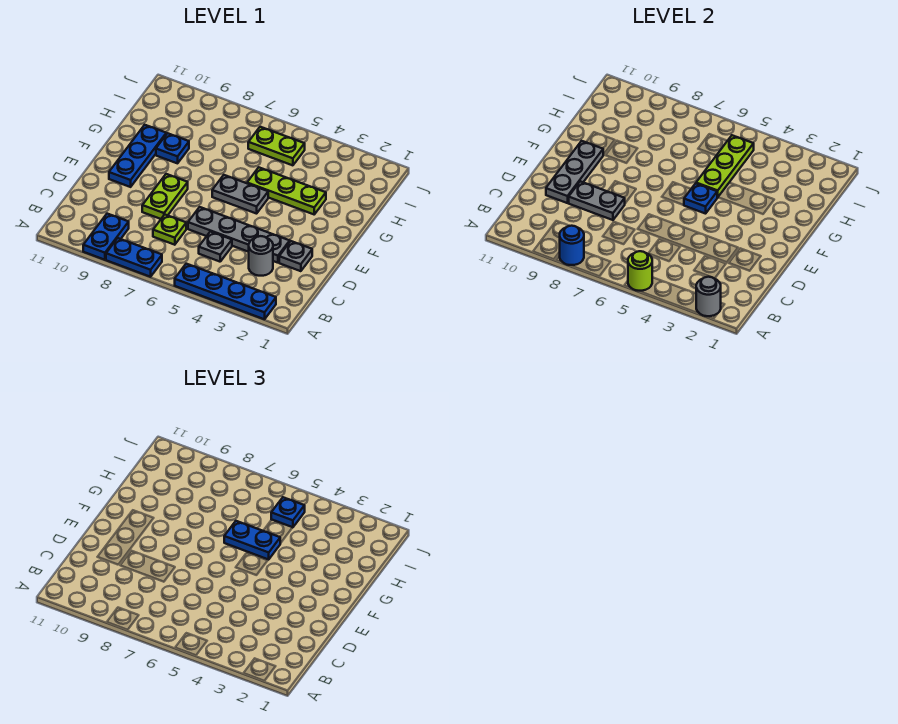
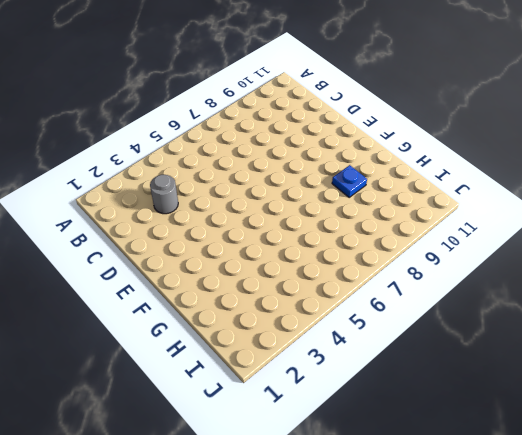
none -> blue plate A2:A5 level 1
none -> blue plate A7:A8 level 1
none -> blue plate A9:B9 level 1

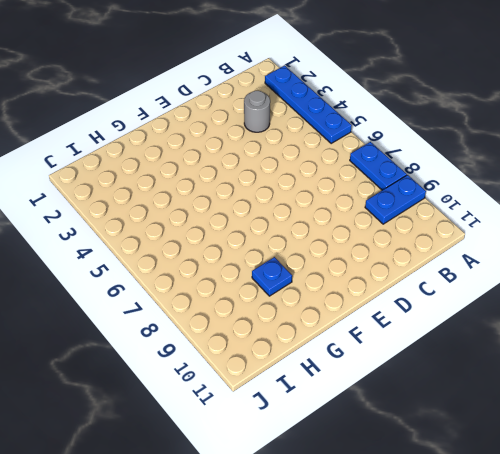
none -> grey plate C5 level 1
none -> lime plate C7 level 1
none -> grey plate D2 level 1

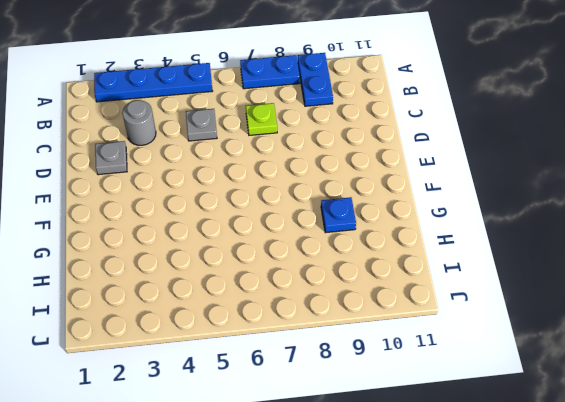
none -> grey plate D3:D6 level 1
none -> lime plate D8:E8 level 1
none -> blue plate E10:G10 level 1

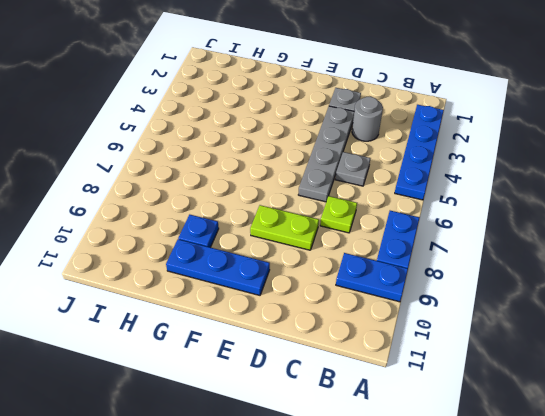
none -> grey plate F5:F6 level 1
none -> lime plate G3:G5 level 1
none -> lime plate I5:I6 level 1

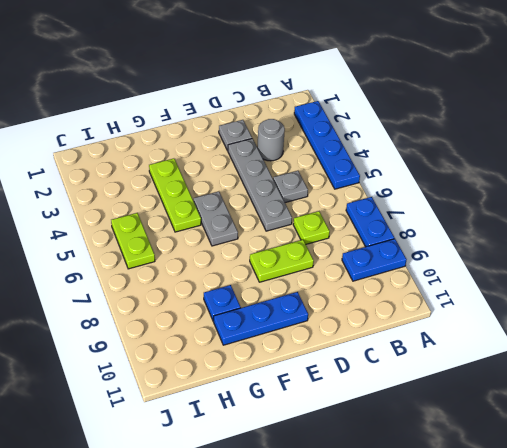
none -> grey round brick A2 level 2
none -> lime round brick A5 level 2
none -> blue round brick A8 level 2

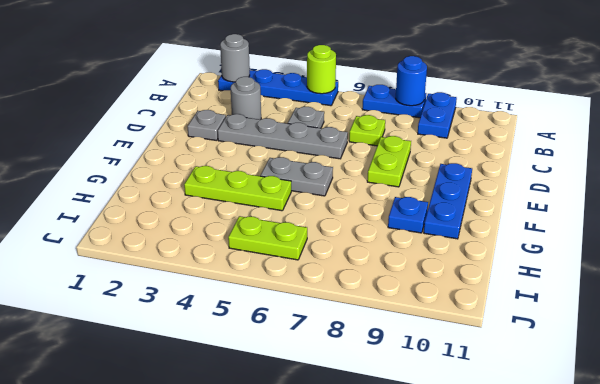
none -> grey plate D8:D9 level 2
none -> grey plate D10:F10 level 2
none -> blue plate F5 level 2

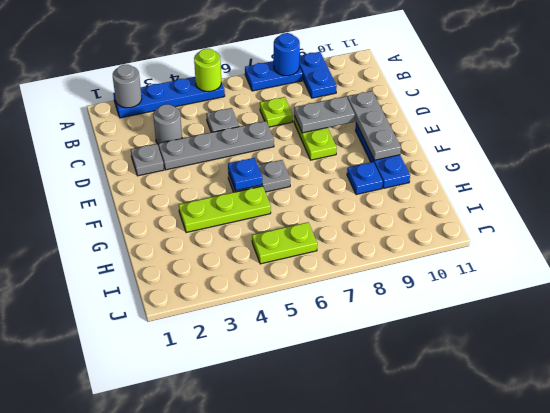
none -> lime plate G5:I5 level 2
none -> blue plate G5:G6 level 3
none -> blue plate I5 level 3

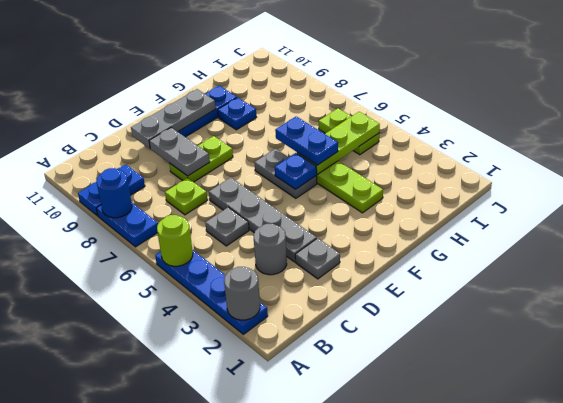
none -> blue plate I5 level 3

